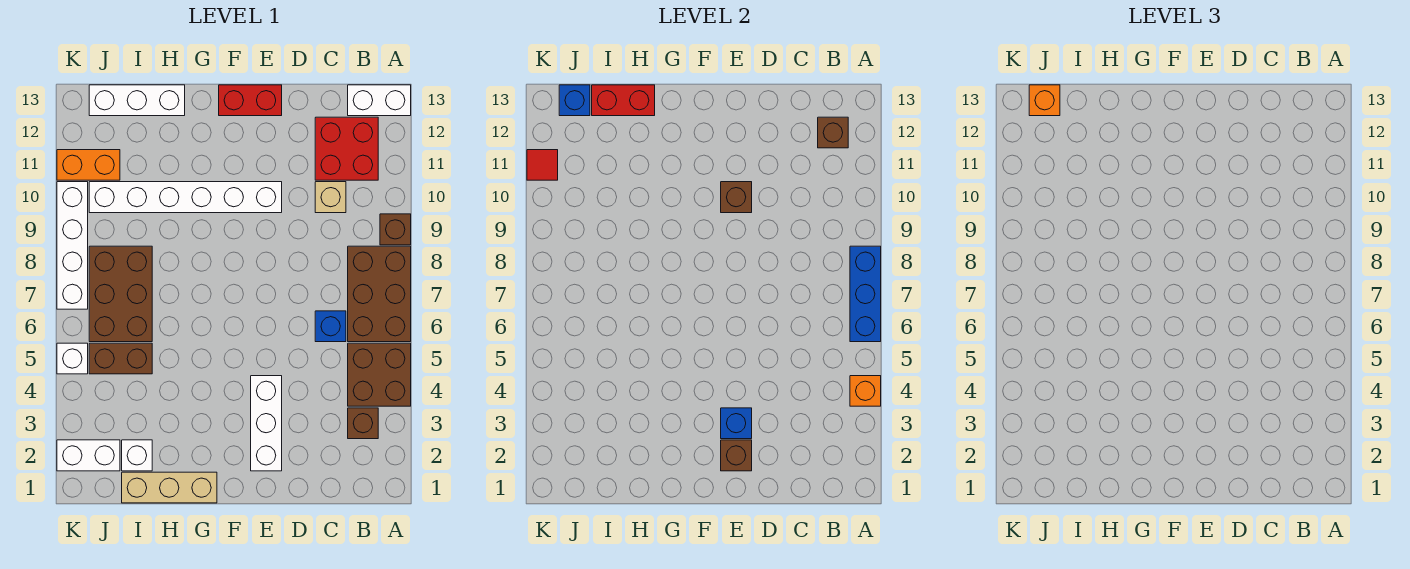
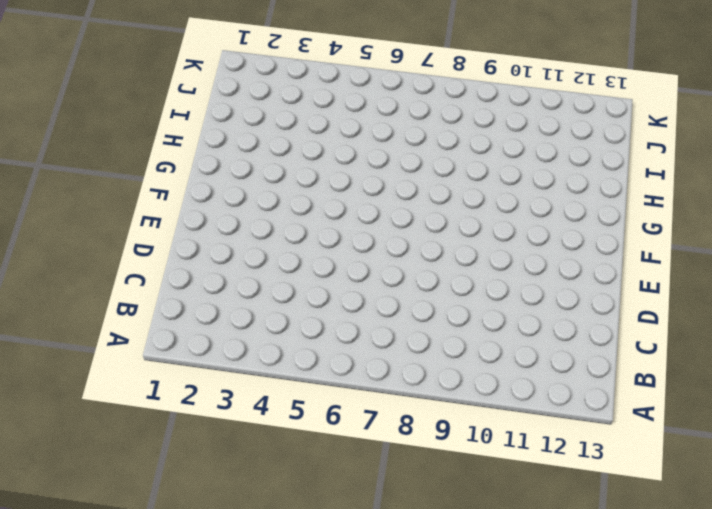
none -> brown brick A4:B5 level 1
none -> brown brick A6:B8 level 1
none -> brown brick A9 level 1
none -> white brick A13:B13 level 1

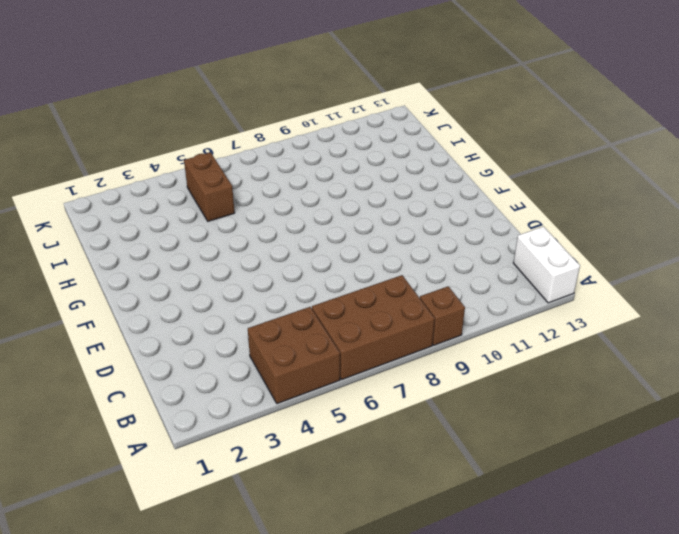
none -> brown brick B3 level 1
none -> red brick B11:C12 level 1
none -> blue brick C6 level 1
none -> tan brick C10 level 1

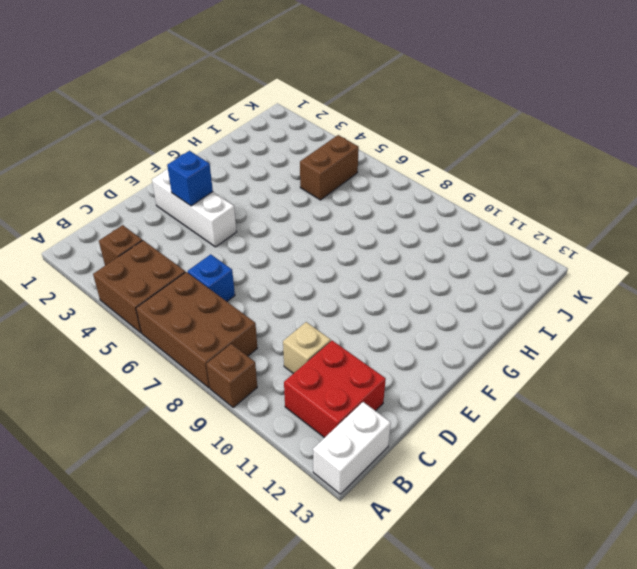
none -> white brick E10:J10 level 1
none -> red brick E13:F13 level 1
none -> tan brick G1:I1 level 1
none -> white brick H13:J13 level 1

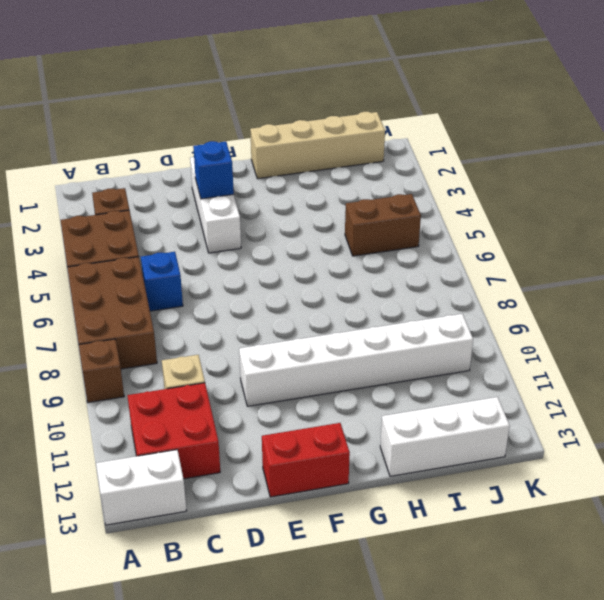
tan brick G1:J1 level 1 -> tan brick G1:I1 level 1
none -> white brick I2 level 1
none -> brown brick I6:J8 level 1
none -> white brick J2:K2 level 1
none -> orange brick J11:K11 level 1

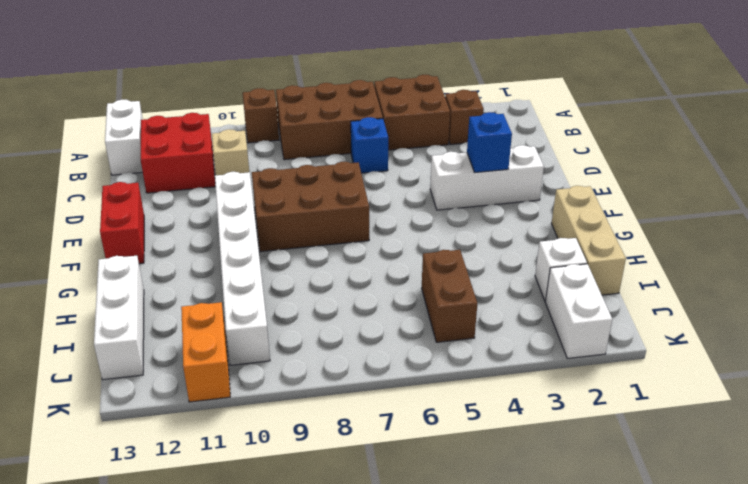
brown brick E7:F9 level 1 -> brown brick I6:J8 level 1
none -> white brick K5 level 1
none -> white brick K7:K10 level 1
none -> orange brick A4 level 2
none -> blue brick A6:A8 level 2

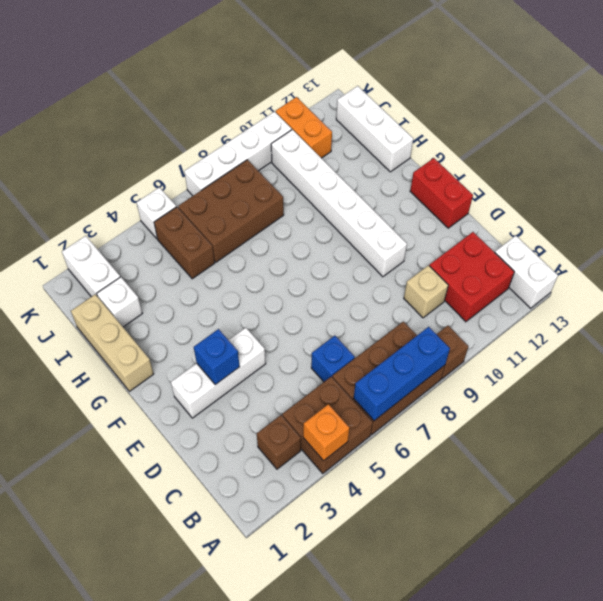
none -> brown brick B12 level 2
none -> brown brick E2 level 2
none -> brown brick E10 level 2
none -> red brick H13:I13 level 2

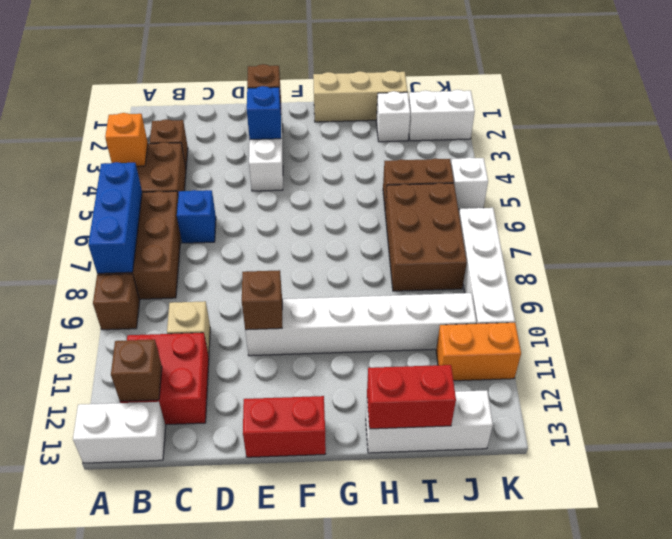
none -> blue brick J13 level 2
none -> red tile K11 level 2
none -> orange brick J13 level 3

